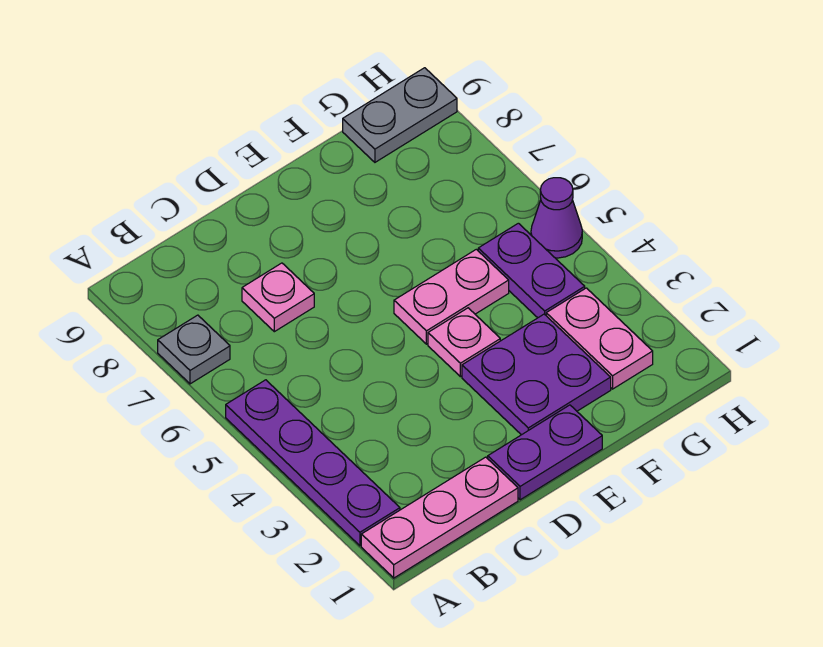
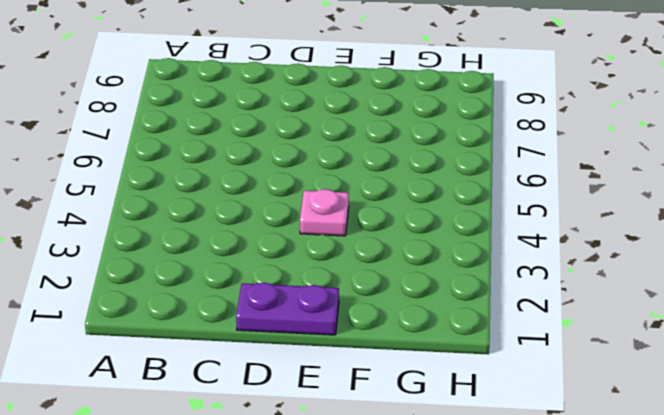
none -> pink plate A1:C1 level 1
none -> purple plate A2:A5 level 1
none -> grey plate A7 level 1

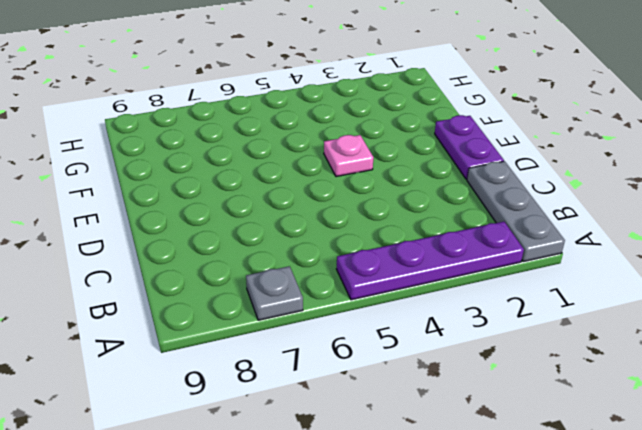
grey plate A1:C1 level 1 -> pink plate A1:C1 level 1
none -> pink plate C7 level 1
none -> purple plate E2:F3 level 1
none -> pink plate E5:F5 level 1

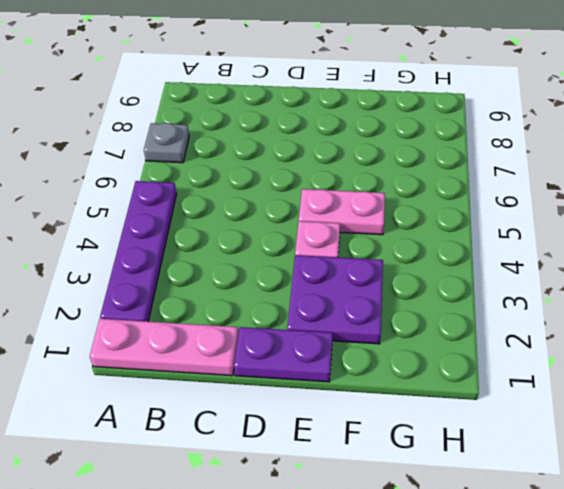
none -> pink plate C7 level 1
none -> pink plate G2:G3 level 1
none -> purple plate G4:G5 level 1

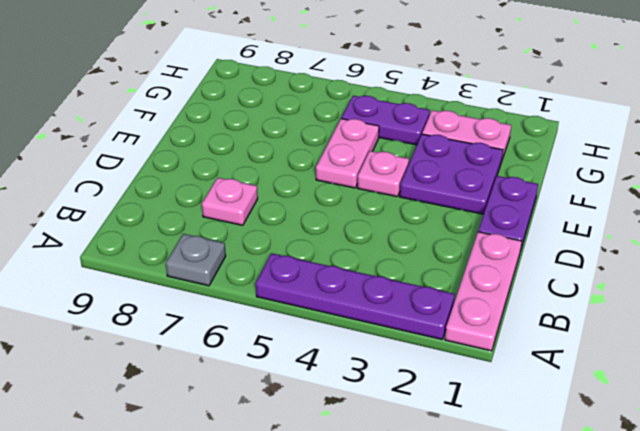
none -> grey plate G9:H9 level 1
none -> purple cone H5 level 1

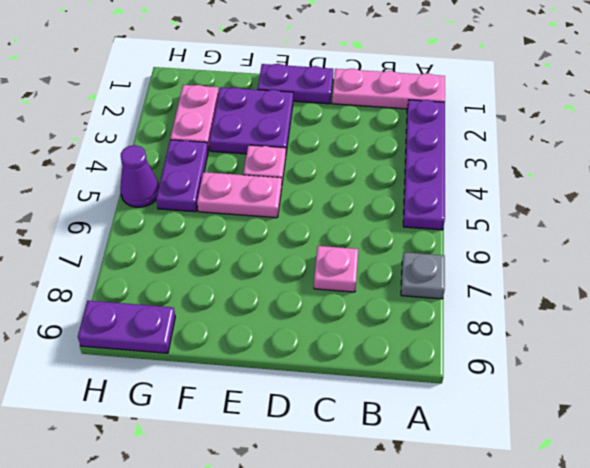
purple plate G9:H9 level 1 -> grey plate G9:H9 level 1

